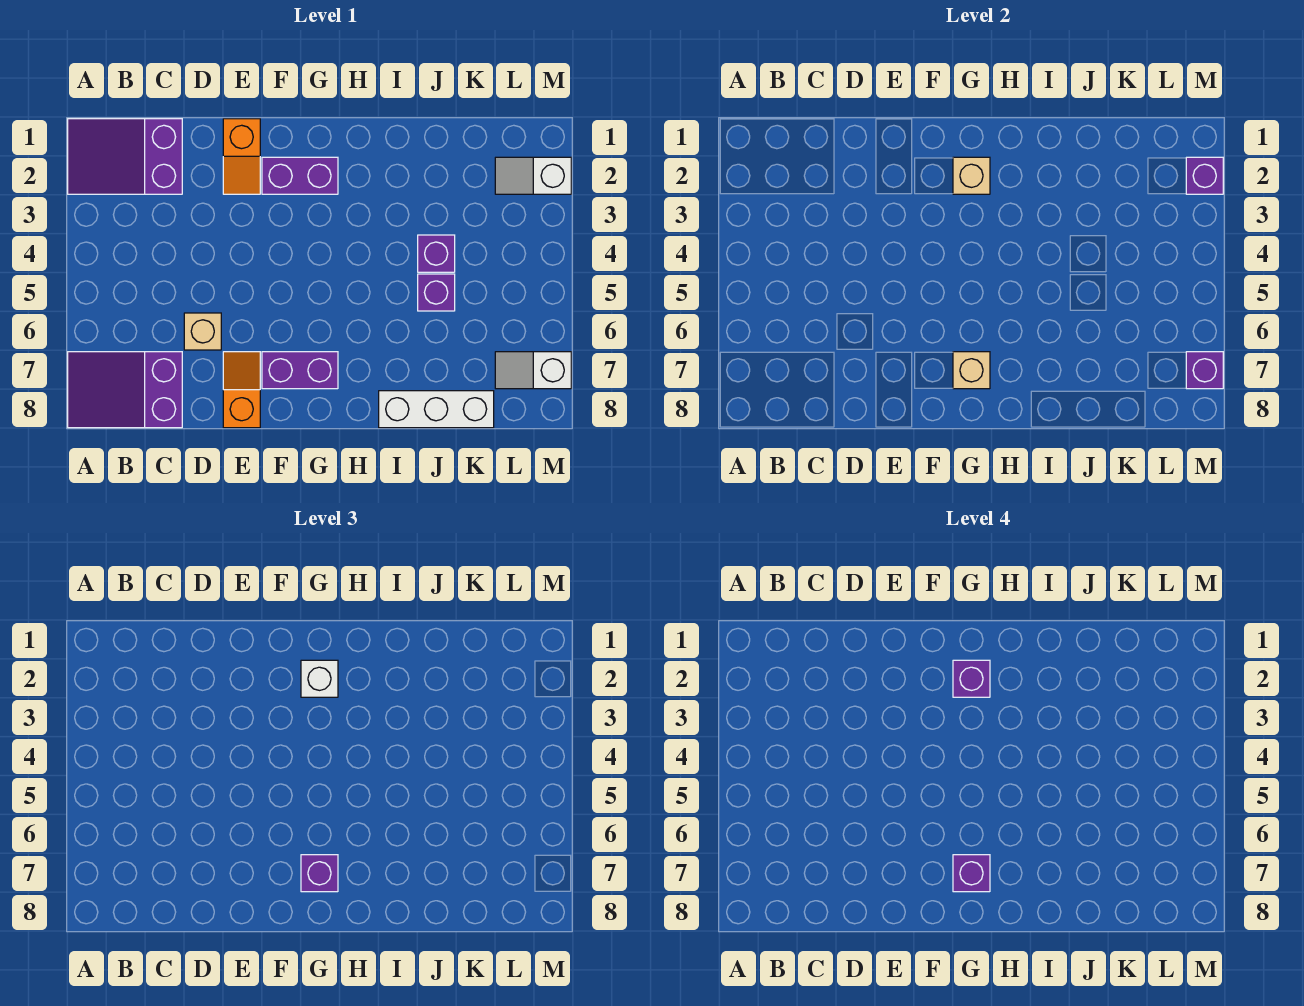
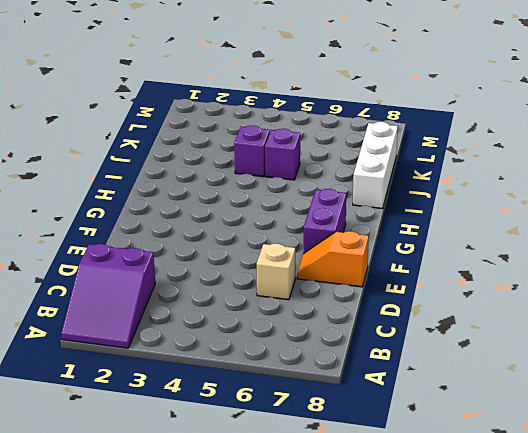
none -> purple slope A7:C8 level 1 top C
none -> orange slope E1:E2 level 1 top 1
none -> purple brick F2:G2 level 1

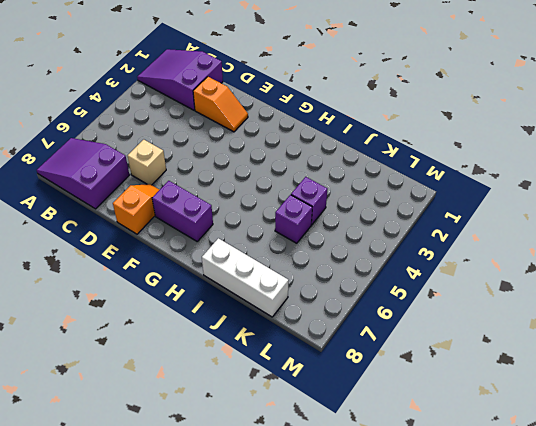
orange slope D2:E2 level 1 top D -> orange slope E1:E2 level 1 top 1
none -> purple brick F2:G2 level 1
none -> white slope L2:M2 level 1 top M
none -> white slope L7:M7 level 1 top M

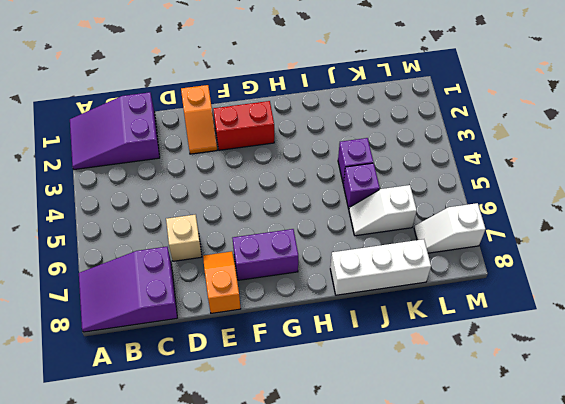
red brick F2:G2 level 1 -> purple brick F2:G2 level 1
white slope J6:K6 level 1 top K -> white slope L2:M2 level 1 top M
none -> tan brick G2 level 2
none -> tan brick G7 level 2
none -> purple brick M2 level 2

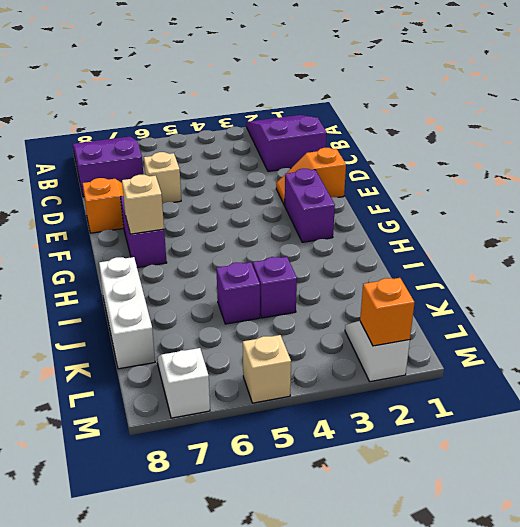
orange brick M2 level 2 -> purple brick M2 level 2
tan brick M5 level 1 -> tan brick G2 level 2
none -> purple brick M7 level 2
none -> white brick G2 level 3
none -> purple brick G7 level 3

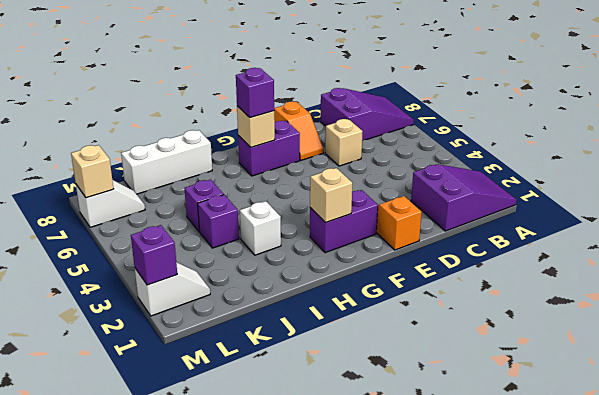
white brick I3 level 1 -> white brick G2 level 3
tan brick M7 level 2 -> purple brick M7 level 2
none -> purple brick G2 level 4
none -> purple brick G7 level 4

